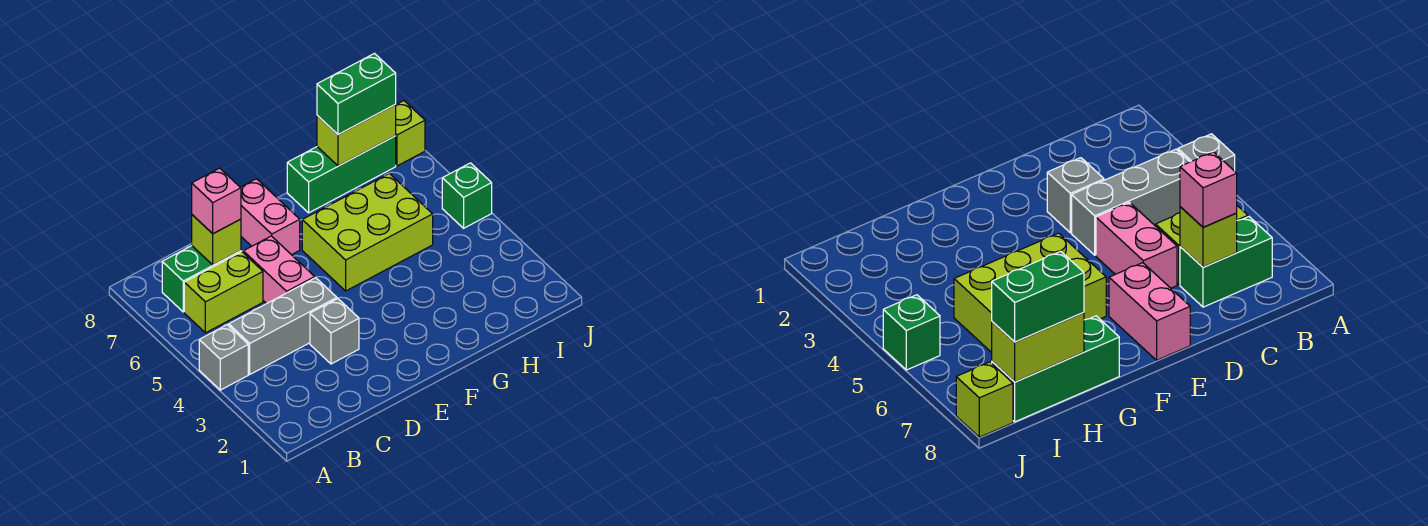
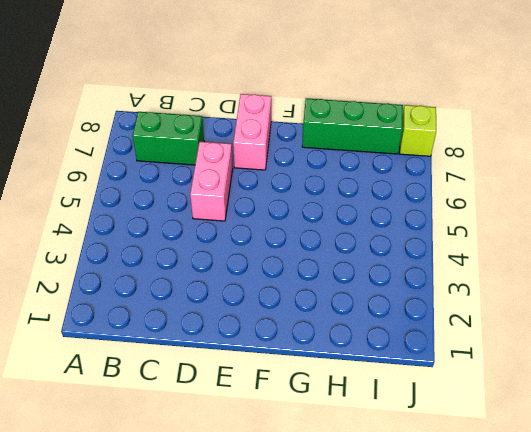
none -> grey brick A4 level 1
none -> grey brick B4:D4 level 1
none -> lime brick B6:C6 level 1

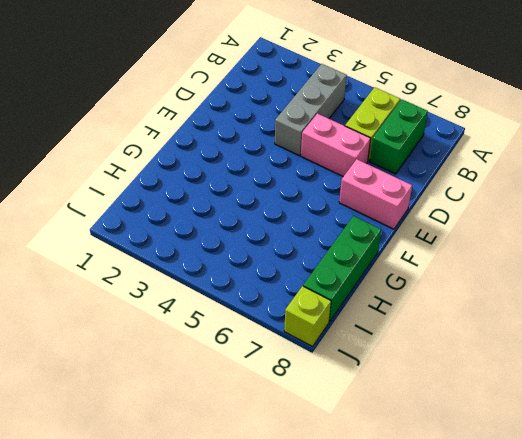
none -> grey brick A4 level 1
none -> grey brick D3 level 1
none -> lime brick F5:H6 level 1

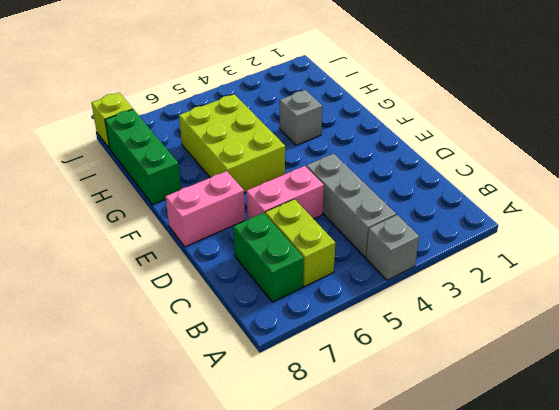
grey brick G3 level 1 -> grey brick D3 level 1
none -> green brick J5 level 1
none -> lime brick C7 level 2
none -> lime brick H8:I8 level 2

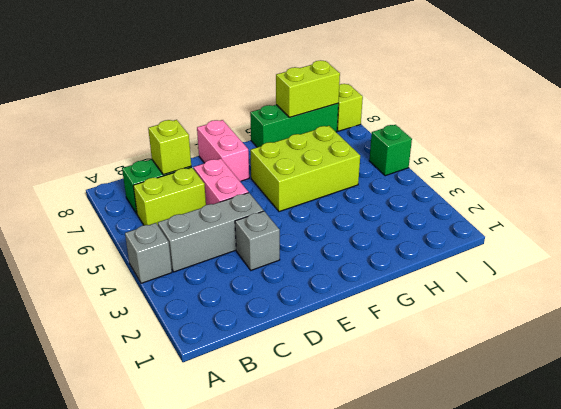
none -> pink brick C7 level 3
none -> green brick H8:I8 level 3

